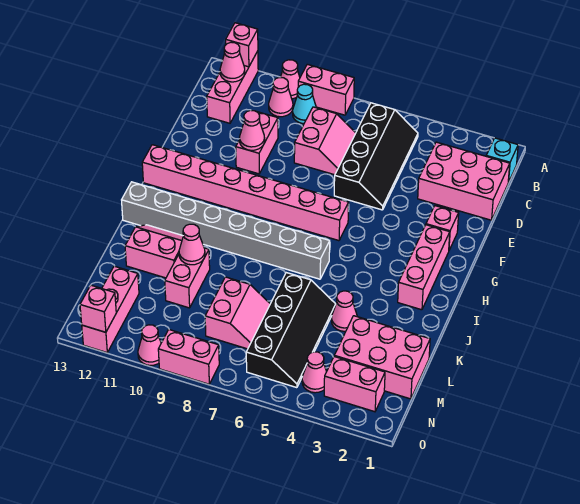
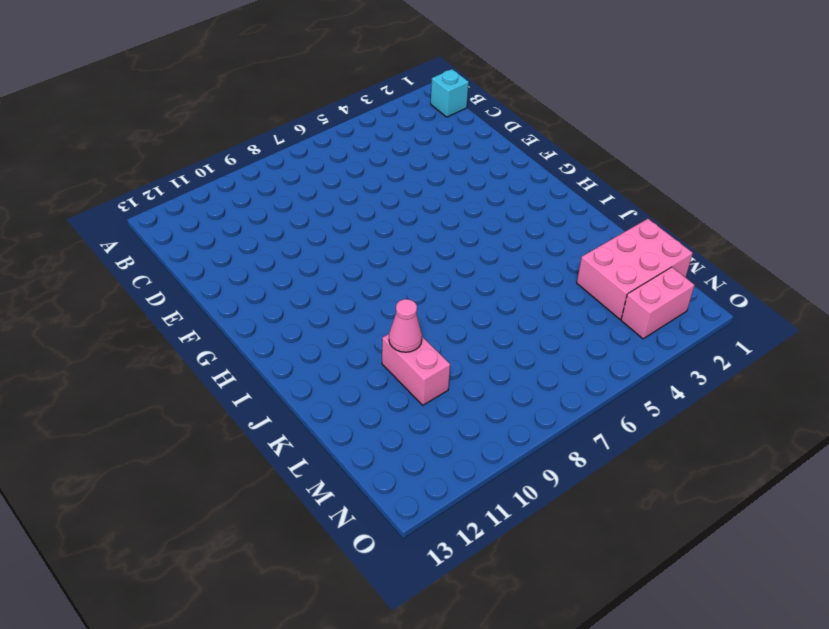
none -> pink brick A8:A9 level 1
none -> pink cone A10 level 1
none -> pink brick A12:C12 level 1
none -> black slope B5:E6 level 1 top 6

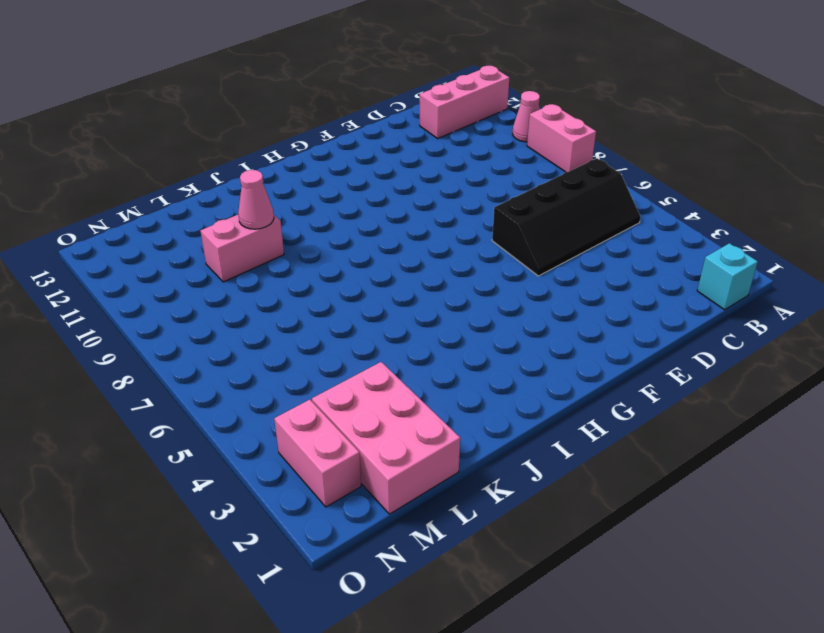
none -> cyan cone B9 level 1
none -> pink cone B10 level 1
none -> pink brick C1:D3 level 1
none -> pink slope C7:D8 level 1 top 8

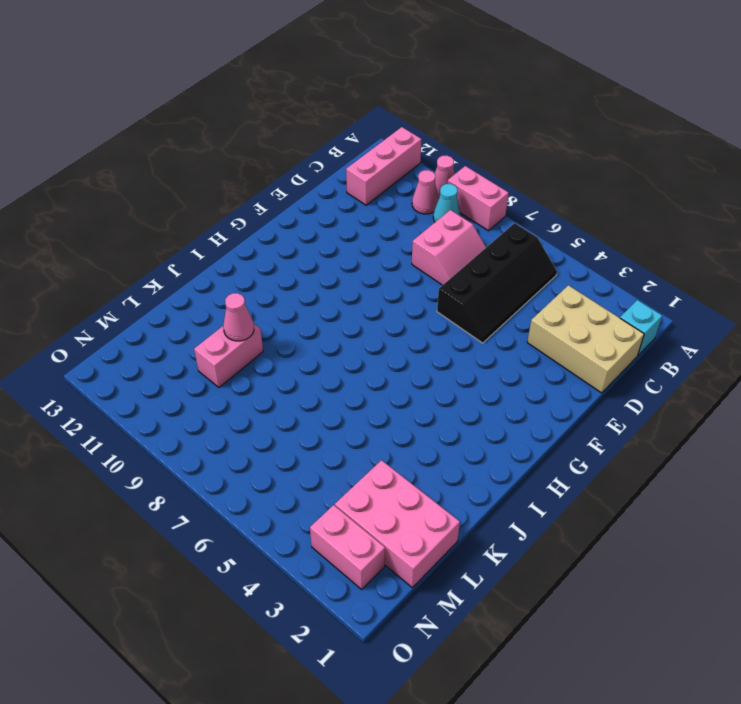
tan brick C1:D3 level 1 -> pink brick C1:D3 level 1
none -> pink brick D10:E10 level 1
none -> pink brick F2 level 1
none -> pink brick G2:I2 level 1
none -> pink brick G6:G13 level 1

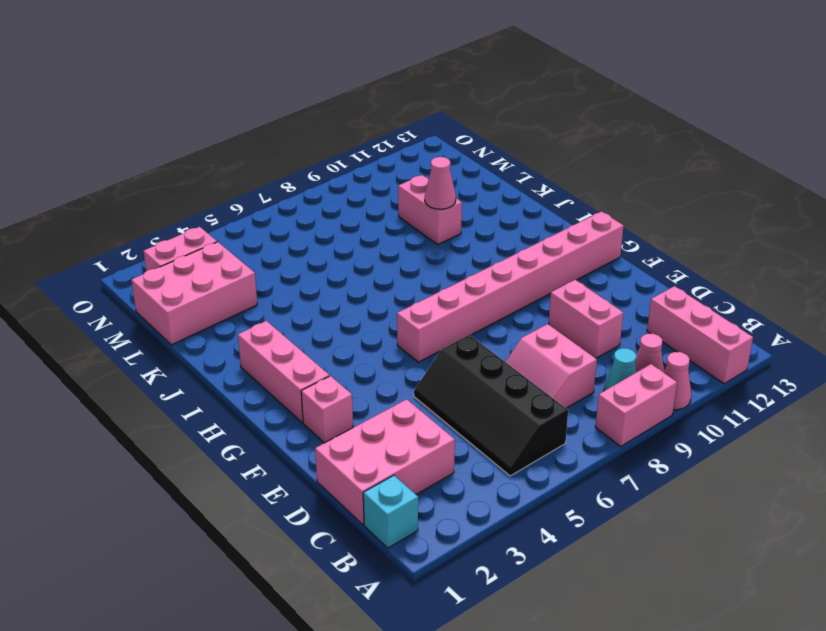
none -> grey brick I6:I13 level 1
none -> pink slope J11:K12 level 1 top K
none -> pink cone K4 level 1
none -> black slope K5:N6 level 1 top 6

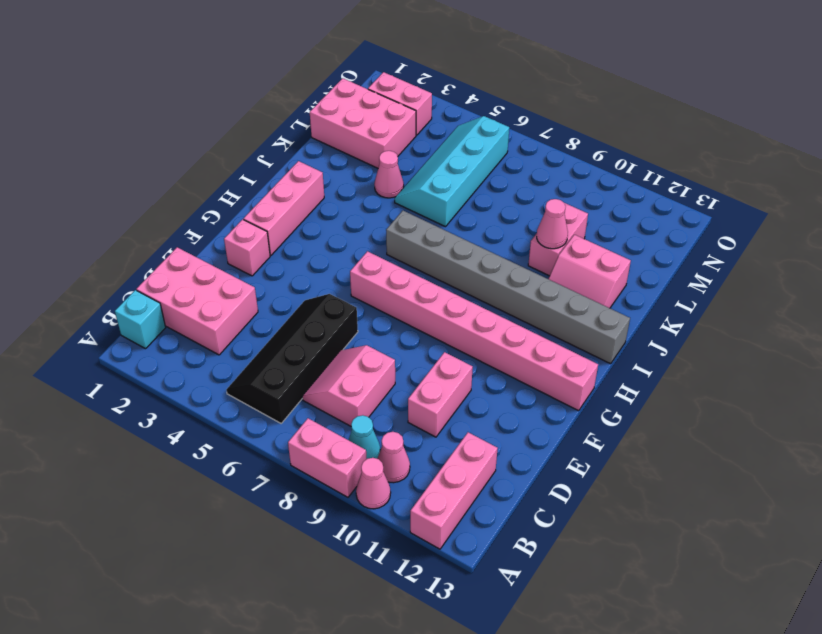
cyan slope K5:N6 level 1 top 6 -> black slope K5:N6 level 1 top 6
none -> pink slope L7:M8 level 1 top 8
none -> pink brick M12:O12 level 1
none -> pink cone N4 level 1
none -> pink brick O8:O9 level 1

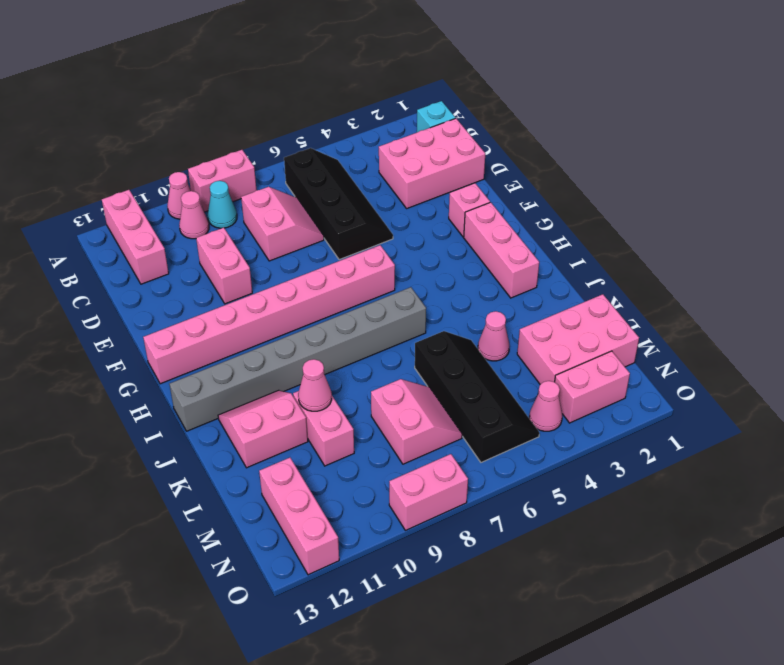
none -> pink cone O10 level 1
none -> pink brick A12 level 2
none -> pink cone B12 level 2
none -> pink cone E10 level 2

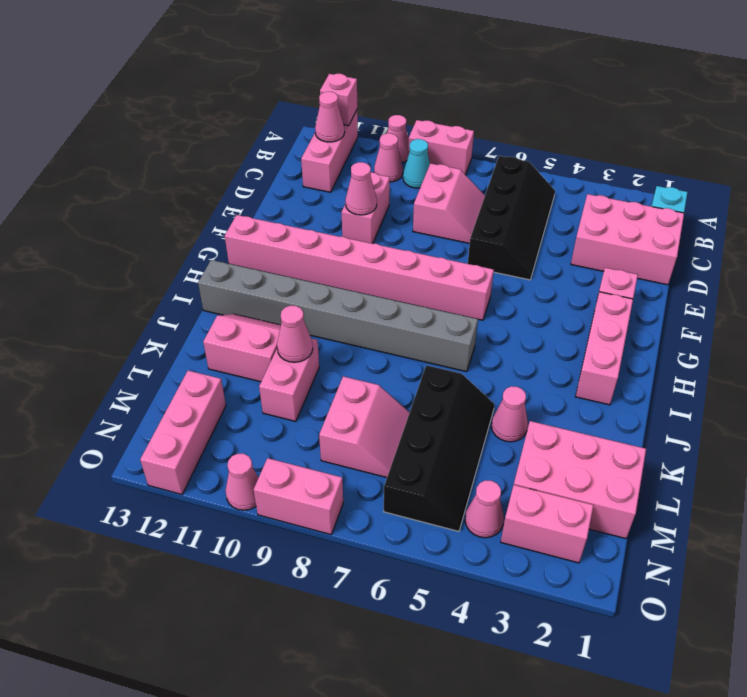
none -> pink brick O12 level 2

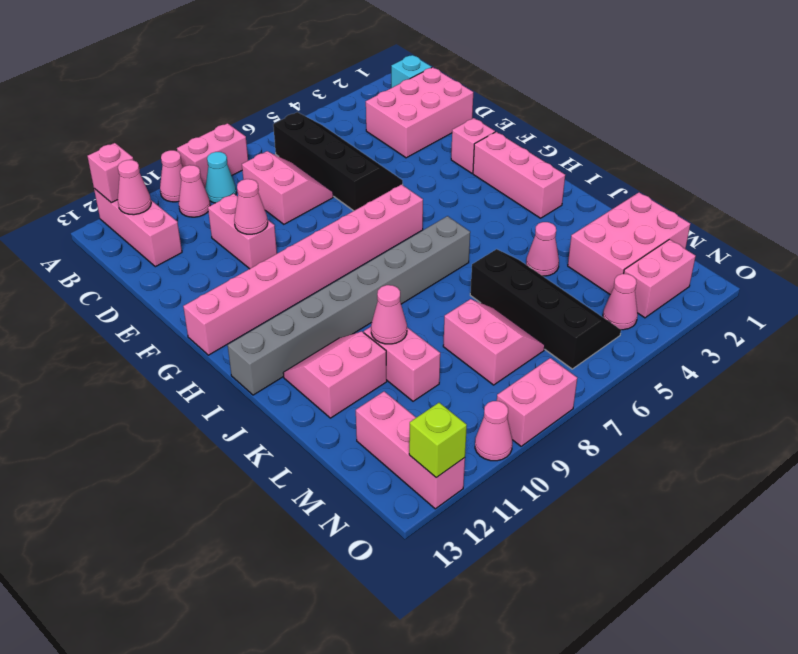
lime brick O12 level 2 -> pink brick O12 level 2

